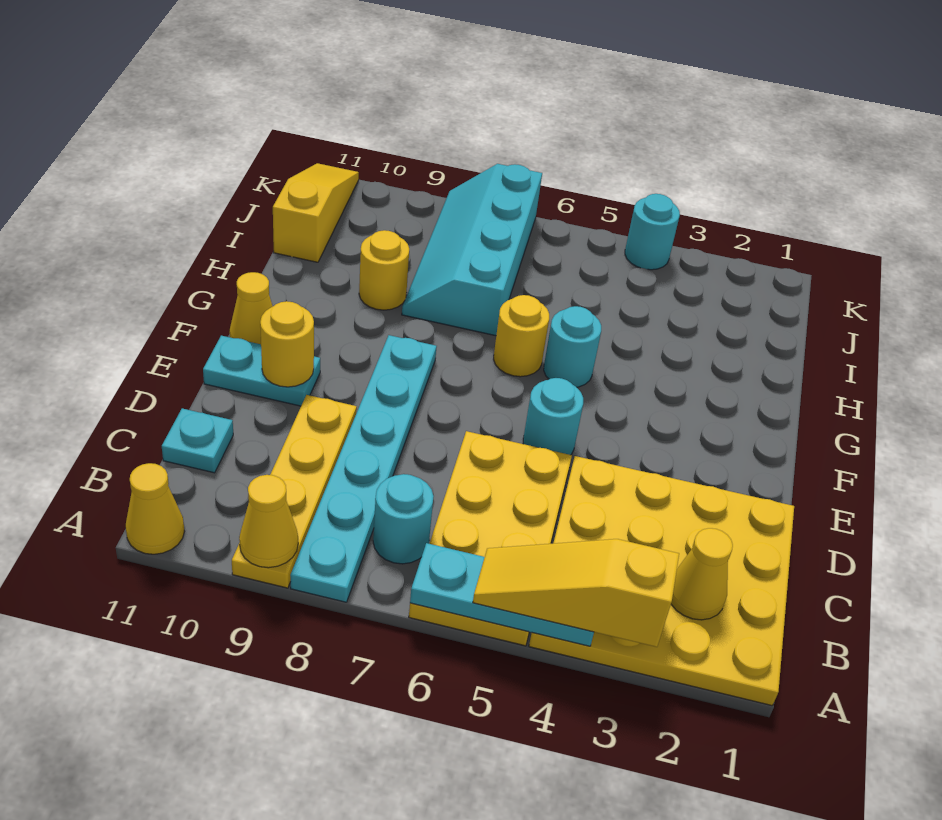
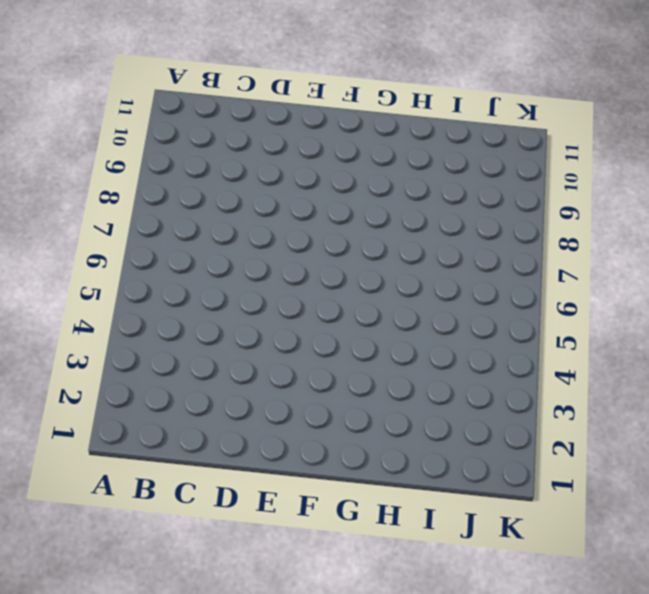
none -> yellow plate A1:D4 level 1
none -> yellow plate A5:D6 level 1
none -> cyan plate A8:F8 level 1

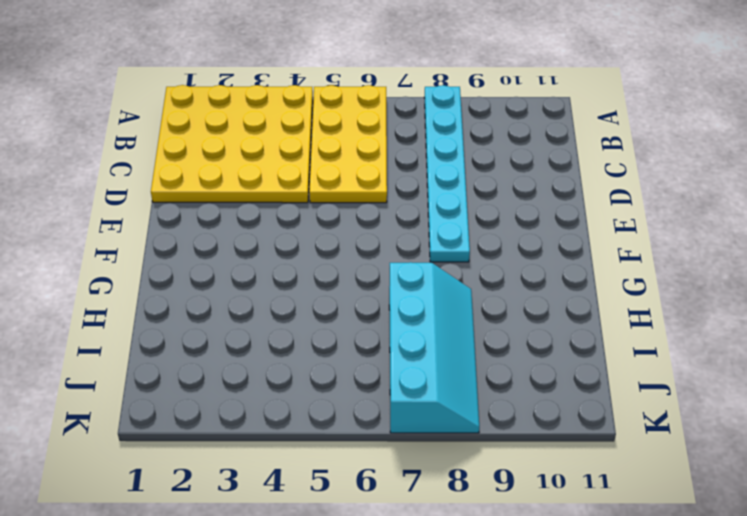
none -> yellow plate A9:D9 level 1
none -> yellow cone A11 level 1
none -> cyan round brick B7 level 1

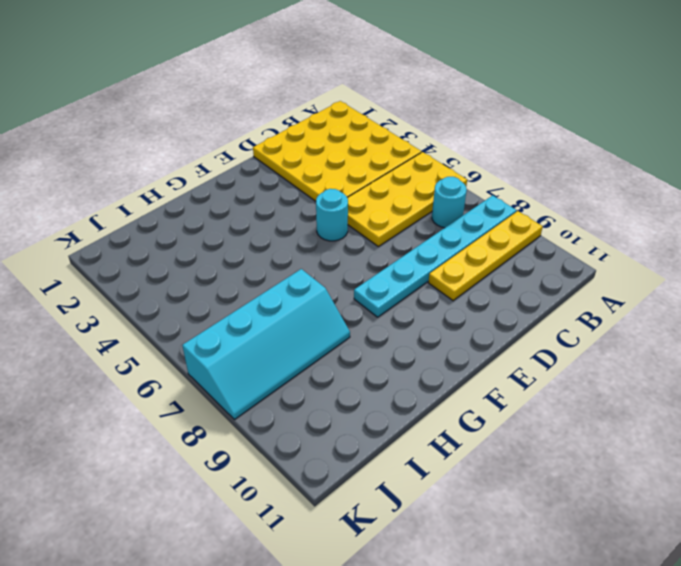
none -> yellow cone A11 level 1
none -> cyan plate C11 level 1
none -> cyan plate E10:E11 level 1

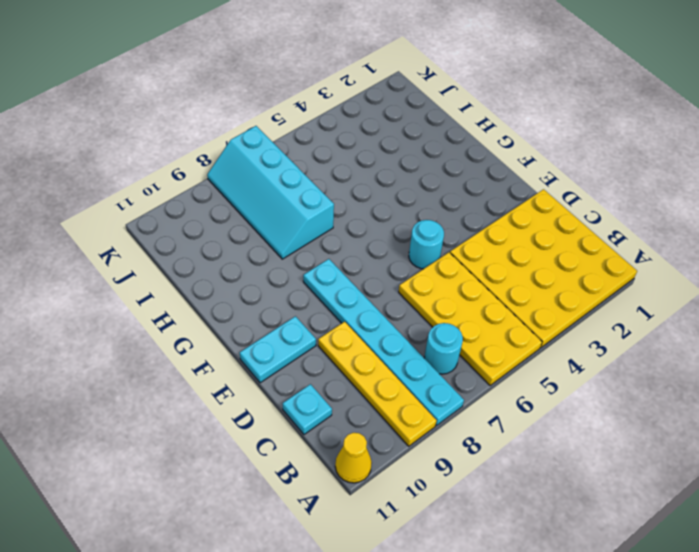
none -> yellow cone F11 level 1
none -> cyan round brick G5 level 1
none -> yellow round brick G6 level 1

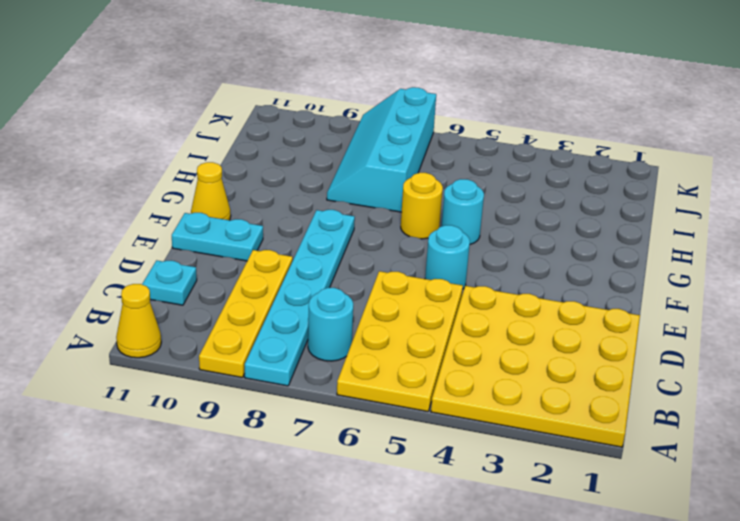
none -> yellow round brick H9 level 1
none -> yellow slope I11:K11 level 1 top I
none -> cyan round brick K4 level 1

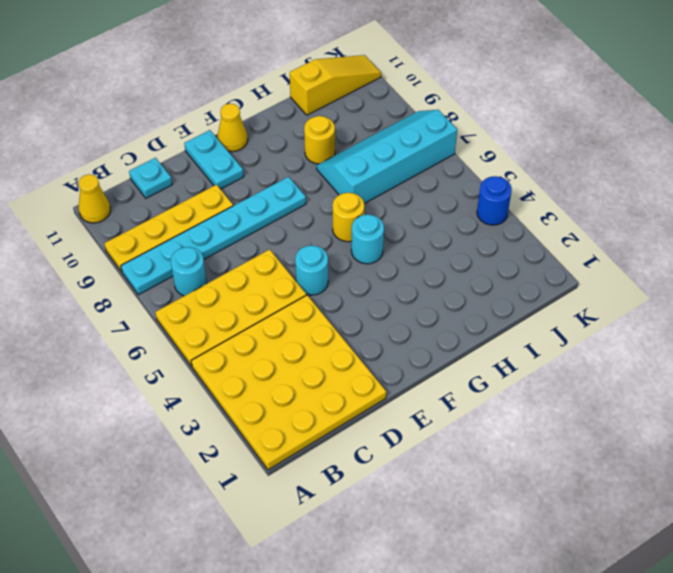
blue round brick K4 level 1 -> cyan round brick K4 level 1
none -> cyan plate A4:A6 level 2
none -> yellow cone A9 level 2
none -> yellow cone B2 level 2

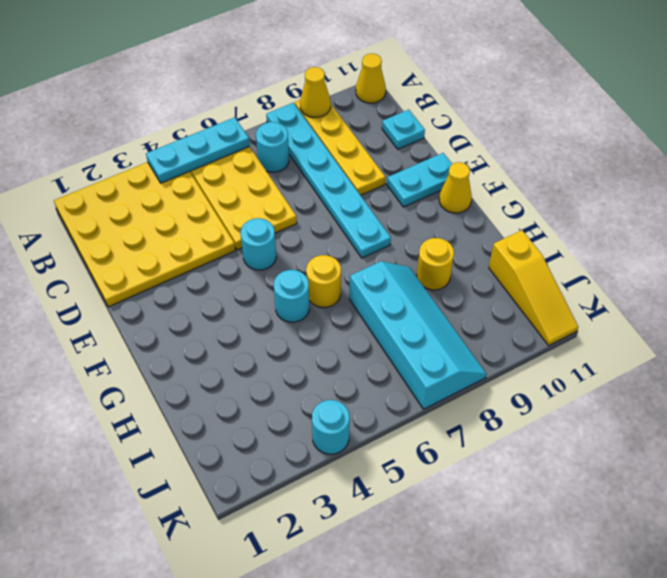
none -> yellow cone B2 level 2
none -> yellow round brick E10 level 2
none -> yellow slope A3:A5 level 3 top 3

